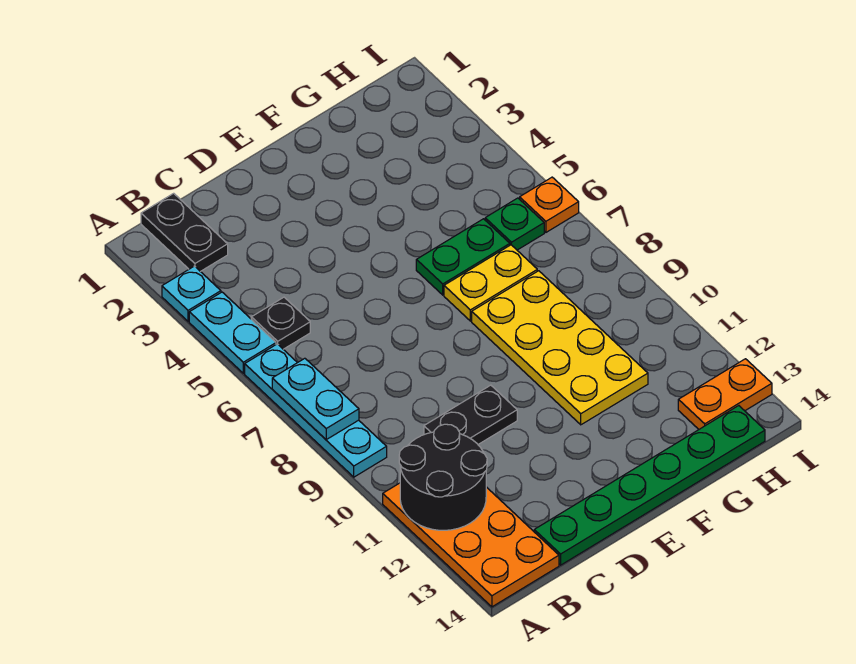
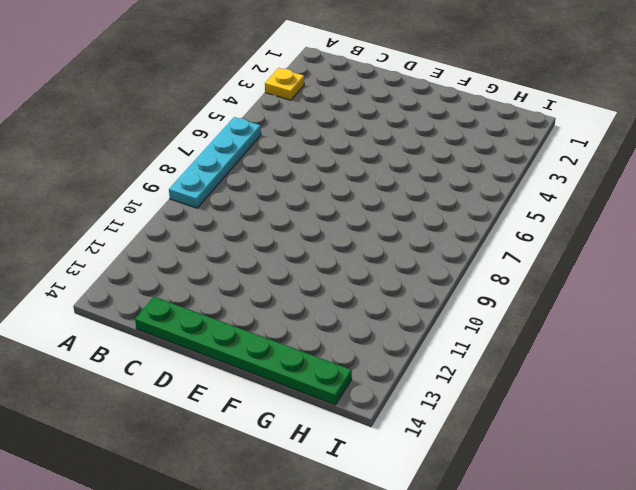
yellow plate A3 level 1 -> cyan plate A3 level 1
none -> cyan plate A4:A5 level 1
none -> orange plate A11:B14 level 1
none -> black plate B1:B2 level 1

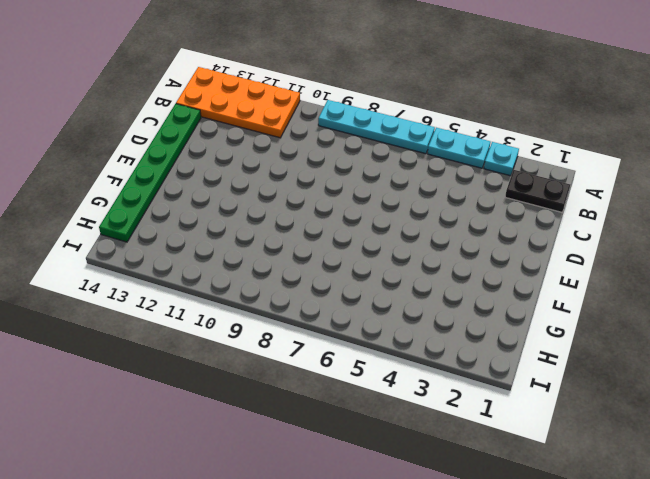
none -> black plate B5 level 1
none -> black plate C10:D10 level 1
none -> green plate F6:G6 level 1

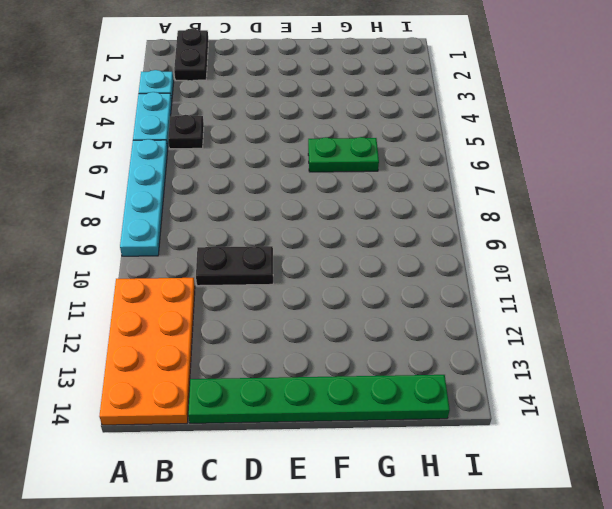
none -> yellow plate F7:G7 level 1
none -> yellow plate F8:G11 level 1
none -> green plate H6 level 1

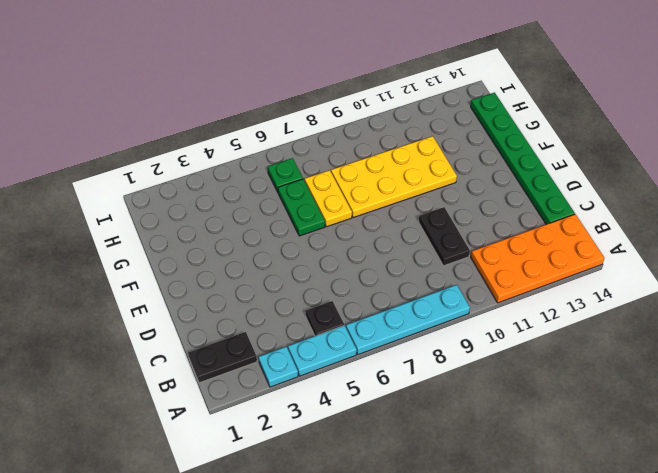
none -> orange plate H13:I13 level 1
none -> orange plate I6 level 1
none -> cyan plate A7:A8 level 2

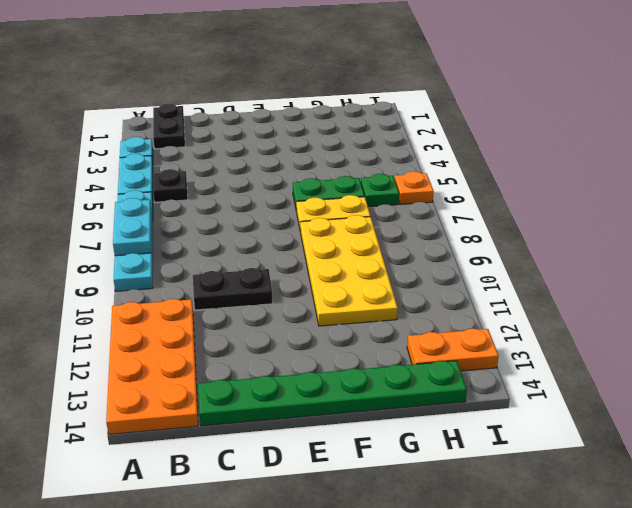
none -> black round brick A11:B12 level 2

